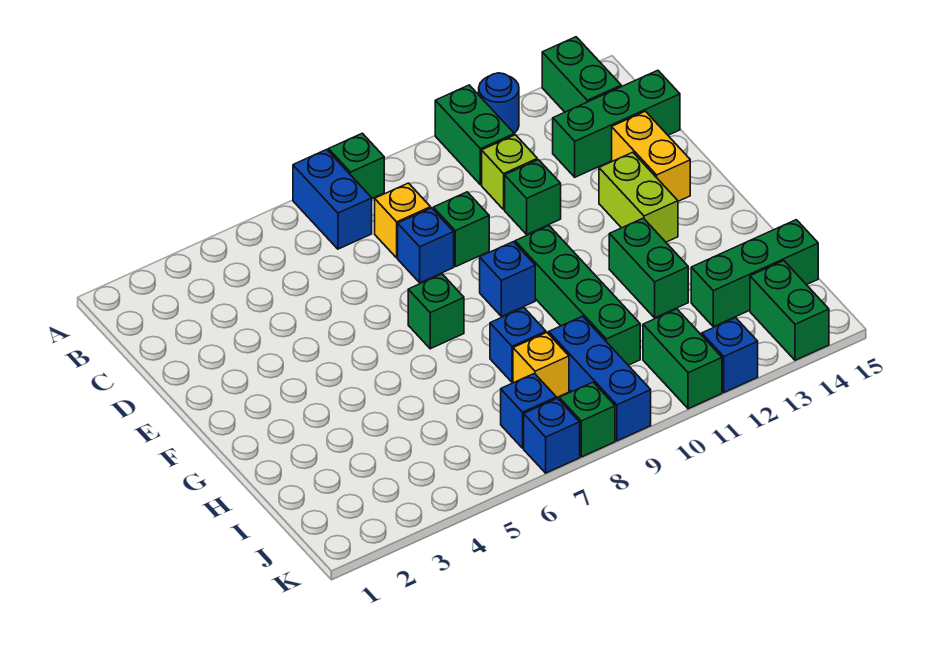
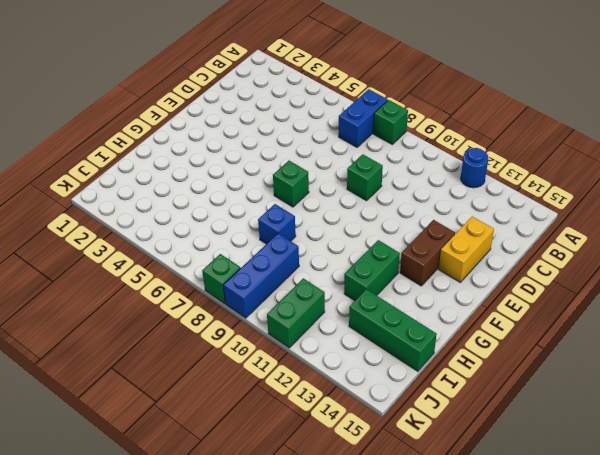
brown brick E13:F13 level 1 -> lime brick E13:F13 level 1
none -> green brick A11:B11 level 1
none -> green brick A14:B14 level 1
none -> yellow brick C8 level 1

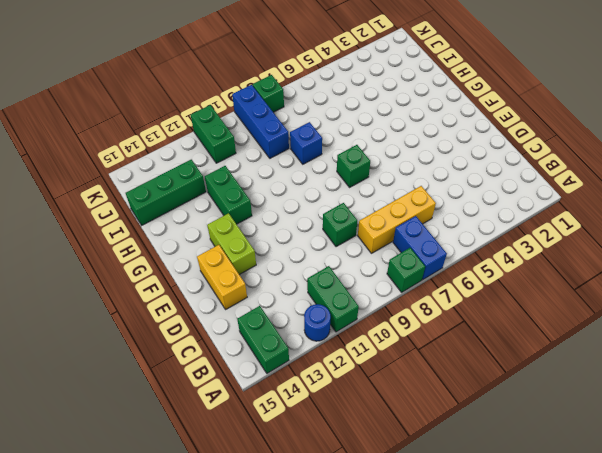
yellow brick C6:C8 level 1 -> yellow brick C8 level 1
none -> lime brick C11 level 1
none -> green brick C13:C15 level 1
none -> blue brick D8 level 1

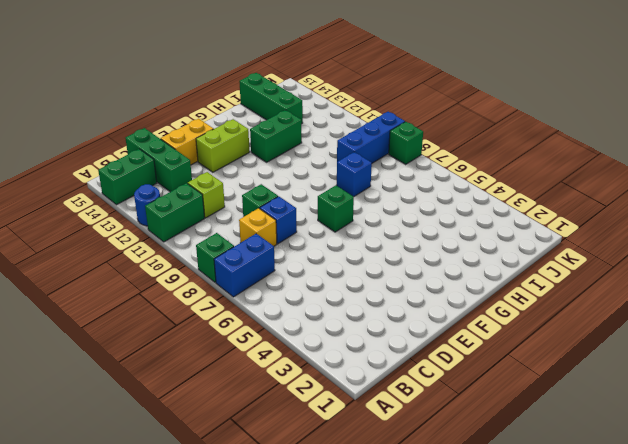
none -> green brick D11 level 1
none -> blue brick F9 level 1
none -> green brick F10:I10 level 1

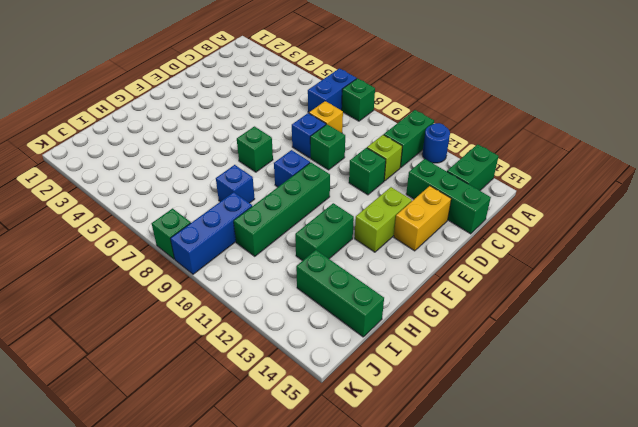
none -> yellow brick I8 level 1
none -> blue brick J7 level 1
none -> green brick J11:K11 level 1

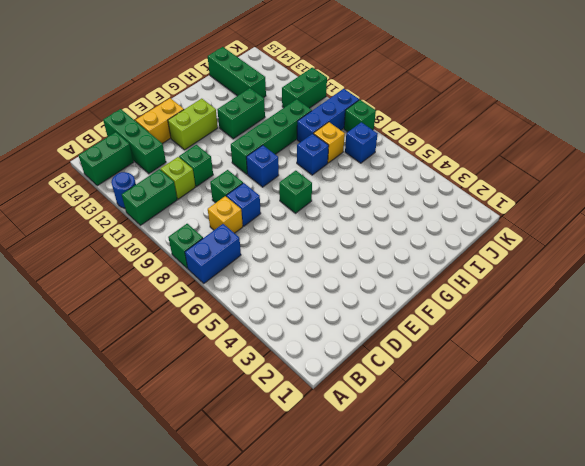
none -> green brick J14:K14 level 1
none -> blue brick K7 level 1
none -> blue brick K12 level 1

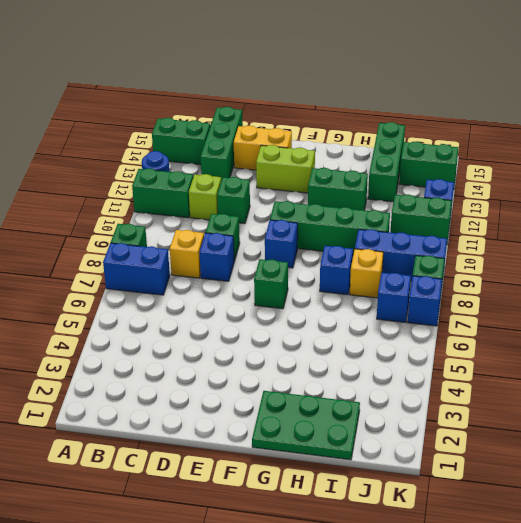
green plate G1:I2 level 1 -> none

